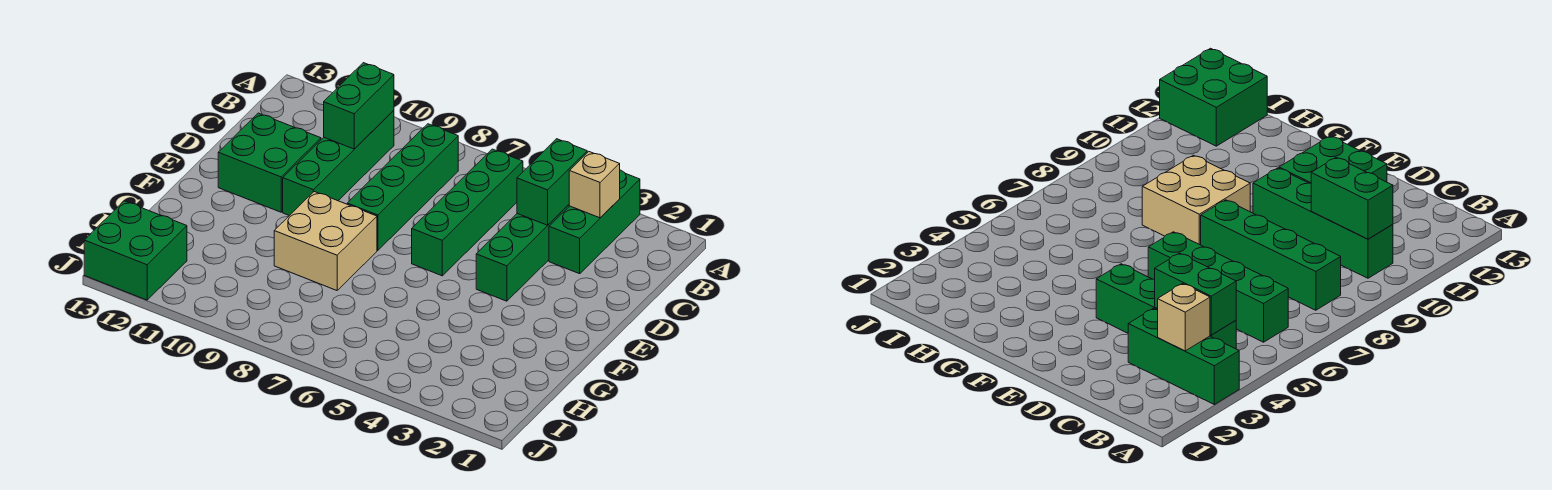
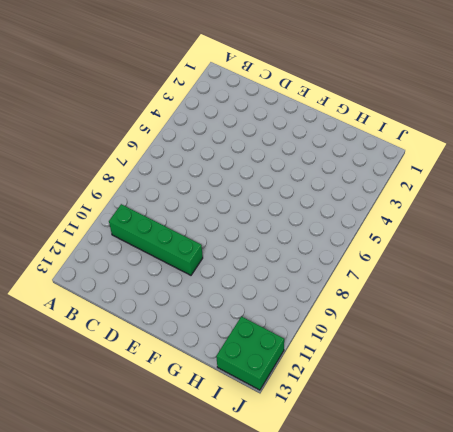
none -> green brick A3:C3 level 1
none -> green brick B4:E4 level 1

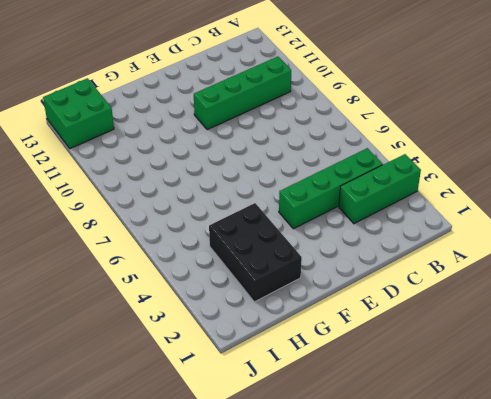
black brick G2:H4 level 1 -> none
none -> green brick B6:E6 level 1
none -> green brick B8:E8 level 1

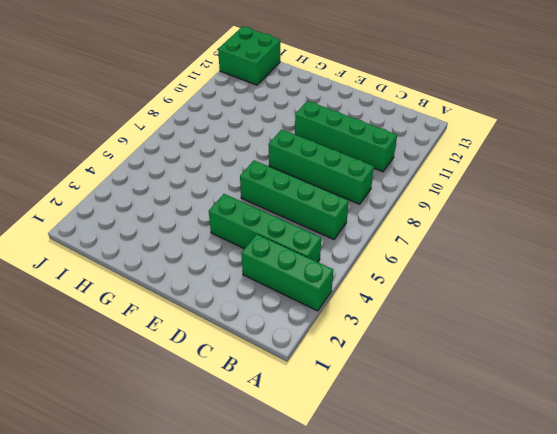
none -> green brick D11:E12 level 1
none -> tan brick F8:G9 level 1

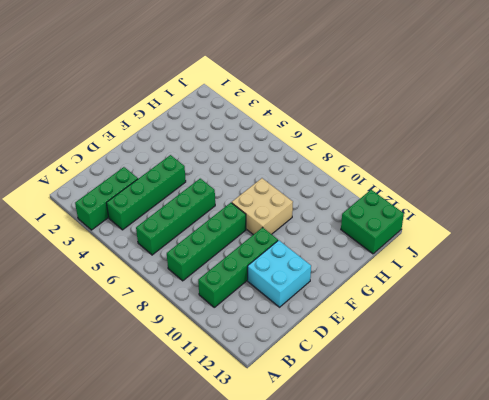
cyan brick D11:E12 level 1 -> green brick D11:E12 level 1
none -> tan brick B3 level 2
none -> green brick B4:C4 level 2

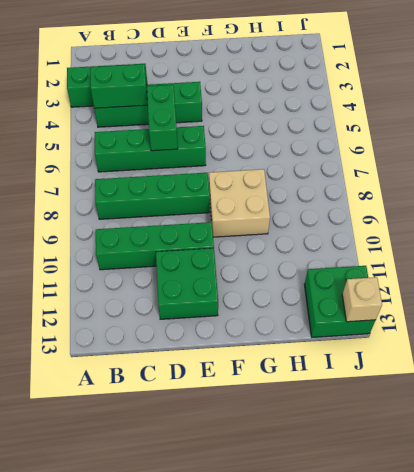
green brick D5:D6 level 2 -> green brick B10:C10 level 2
tan brick J13 level 2 -> tan brick B3 level 2

